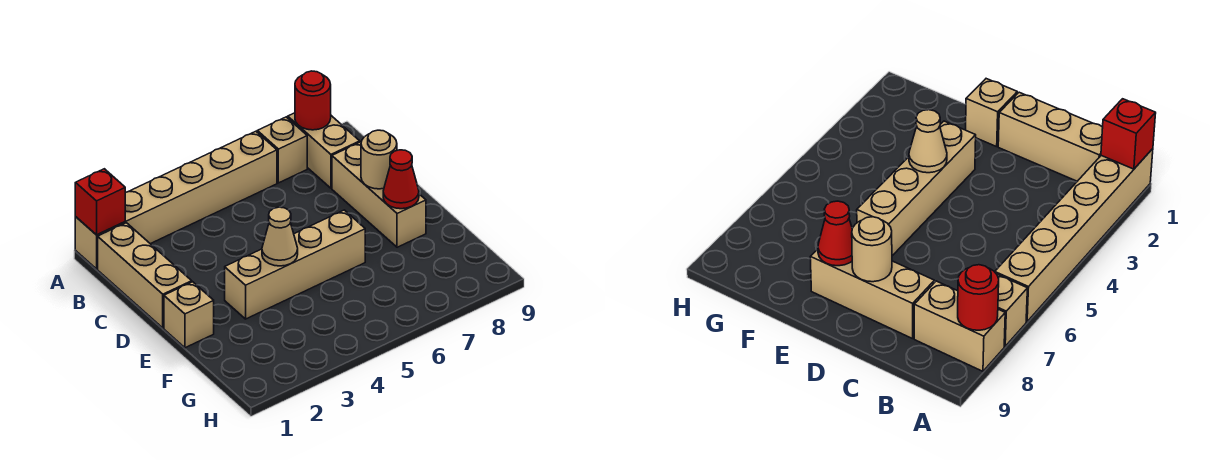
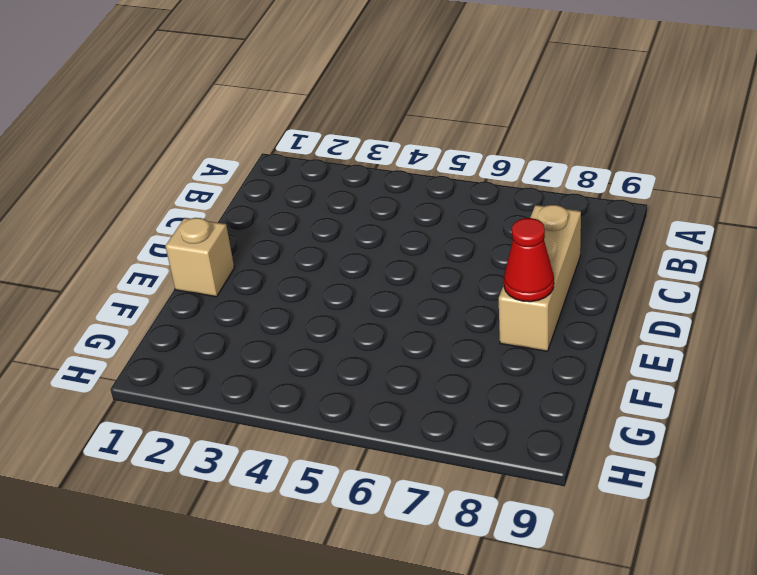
none -> tan brick A1:A6 level 1
none -> tan brick A7 level 1
none -> tan brick A8:B8 level 1

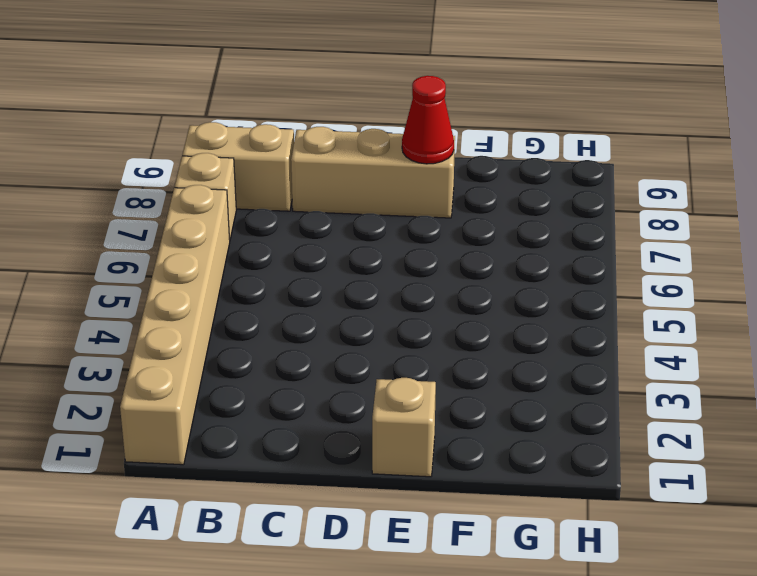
none -> tan brick B1:D1 level 1
none -> tan brick E3:E6 level 1
none -> red brick A1 level 2

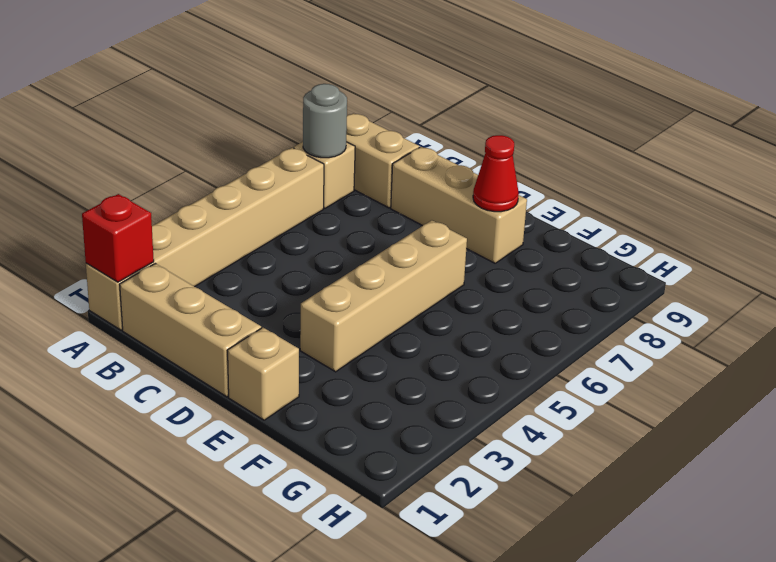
grey round brick A7 level 2 -> none
none -> red round brick A8 level 2
none -> tan round brick D8 level 2
none -> tan cone E4 level 2

